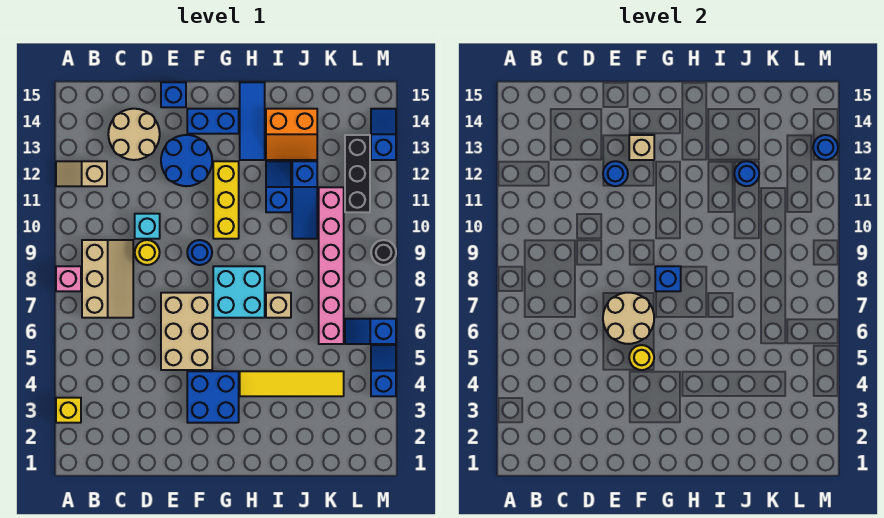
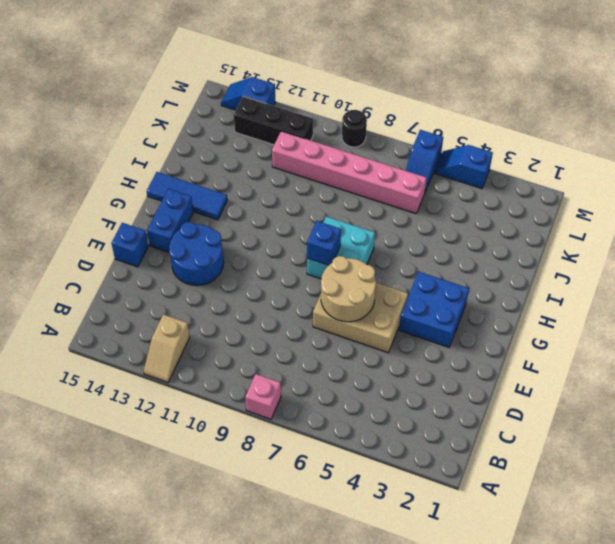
none -> yellow brick A3 level 1
none -> tan slope B7:C9 level 1 top B
none -> tan round brick C13:D14 level 1
none -> yellow round brick D9 level 1

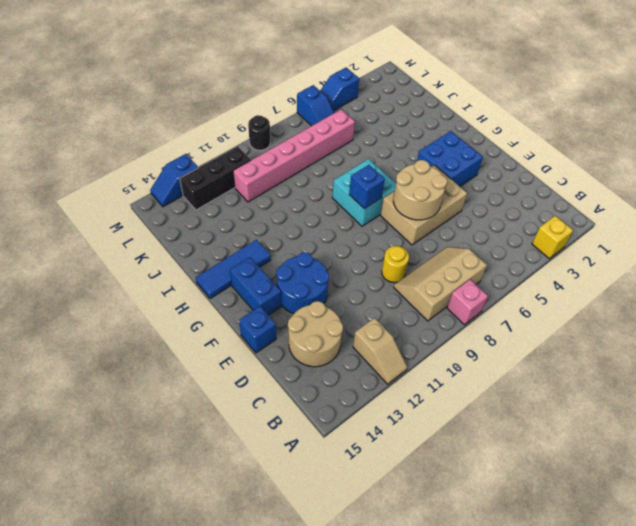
none -> cyan brick D10 level 1
none -> blue round brick F9 level 1
none -> yellow brick G10:G12 level 1
none -> yellow tile H4:K4 level 1

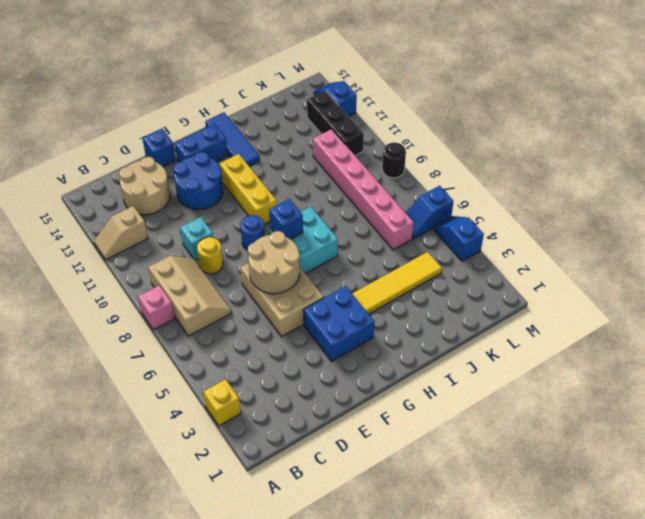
none -> tan brick I7 level 1
none -> blue slope I11:I12 level 1 top 11
none -> orange slope I13:J14 level 1 top 14
none -> blue slope J10:J12 level 1 top 12

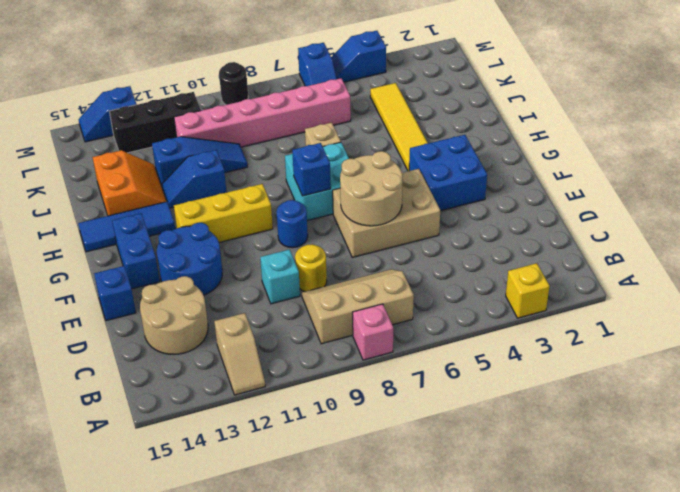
none -> blue round brick E12 level 2
none -> yellow round brick F5 level 2
none -> tan brick F13 level 2
none -> blue round brick J12 level 2

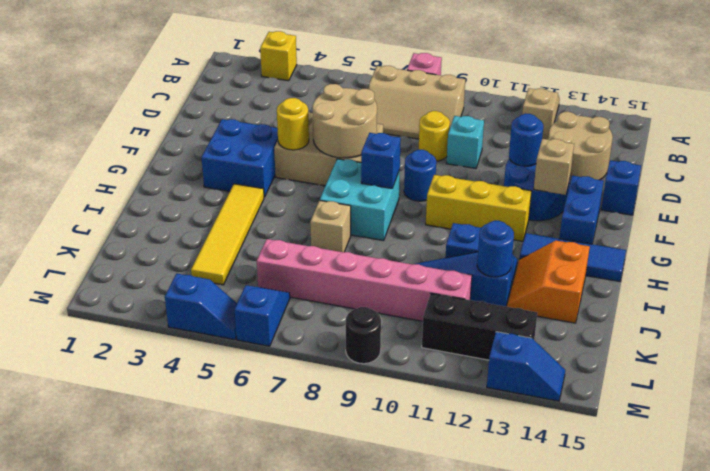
none -> blue round brick M13 level 2

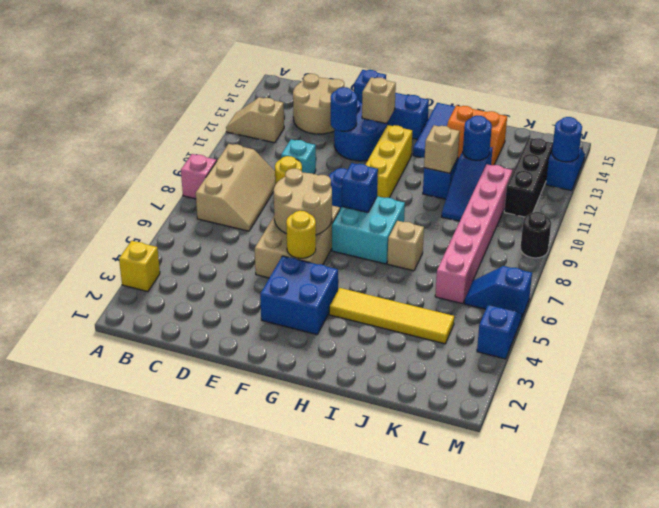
tan brick I11 level 2 -> none

